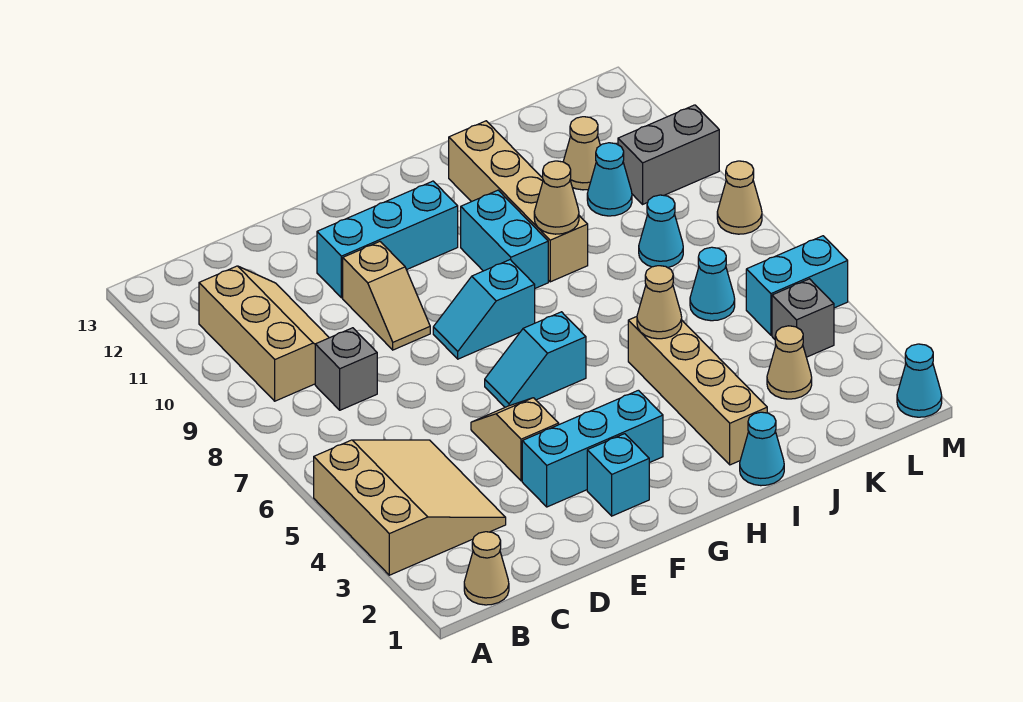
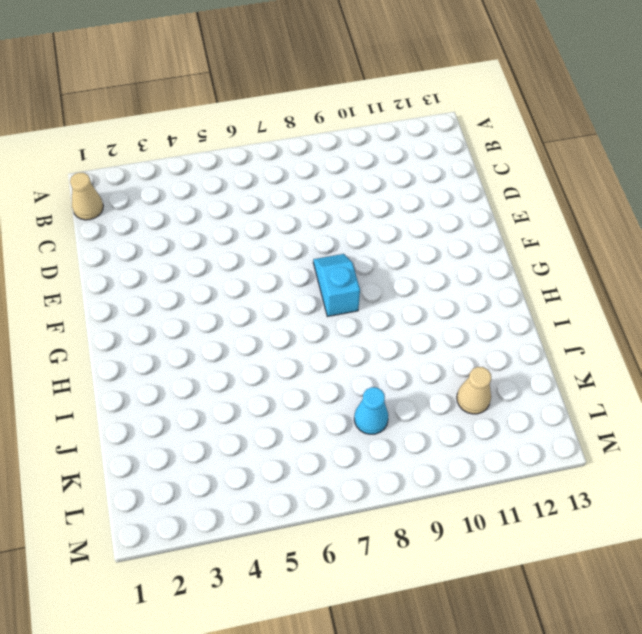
none -> tan slope A3:C5 level 1 top A
none -> tan slope B9:C11 level 1 top B
none -> grey brick C8 level 1

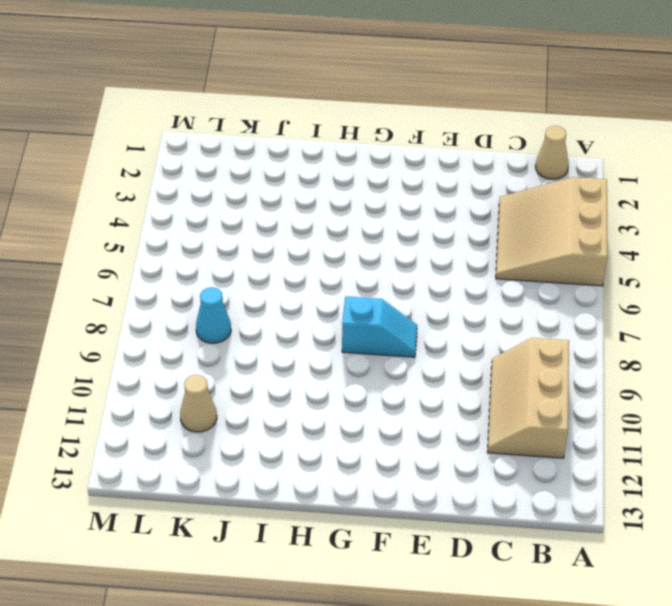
none -> grey brick C8 level 1
none -> cyan brick E3:G3 level 1
none -> tan slope E4:E5 level 1 top 4

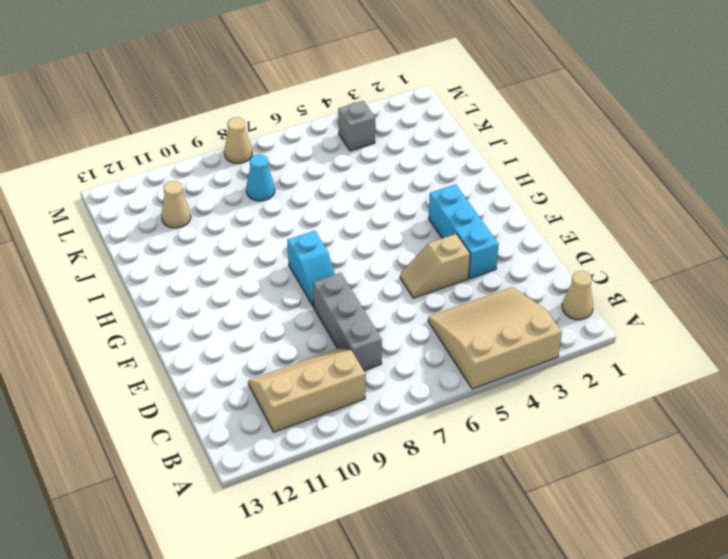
grey brick C8:E8 level 1 -> grey brick C8 level 1
none -> tan slope E9:E10 level 1 top 10
none -> cyan brick E11:G11 level 1
none -> cyan brick F2 level 1

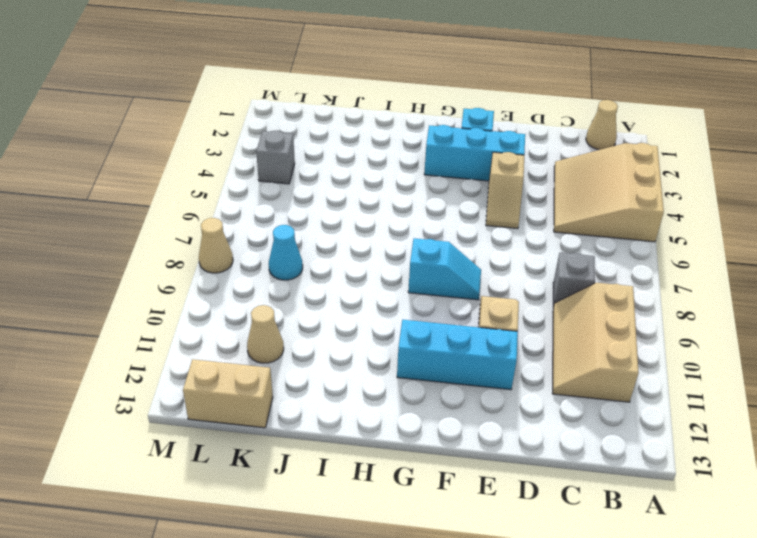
tan brick K13:L13 level 1 -> none
none -> cyan slope F6:G6 level 1 top G
none -> cyan brick H9:H10 level 1
none -> cyan cone I1 level 1

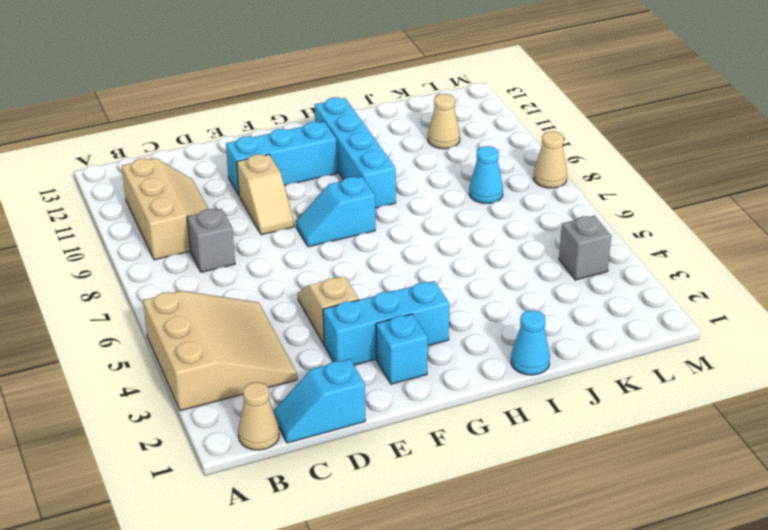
cyan slope C1:D1 level 1 top D -> cyan slope F6:G6 level 1 top G
cyan brick H9:H12 level 1 -> cyan brick H9:H10 level 1
none -> tan brick I2:I5 level 1
none -> tan brick I9:I12 level 1
none -> tan cone K3 level 1

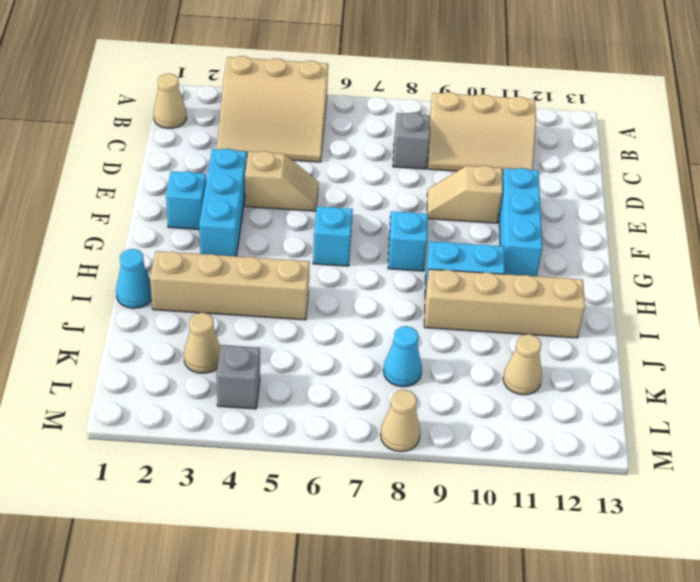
none -> cyan cone K6 level 1
none -> cyan cone K10 level 1
none -> cyan brick L5:M5 level 1

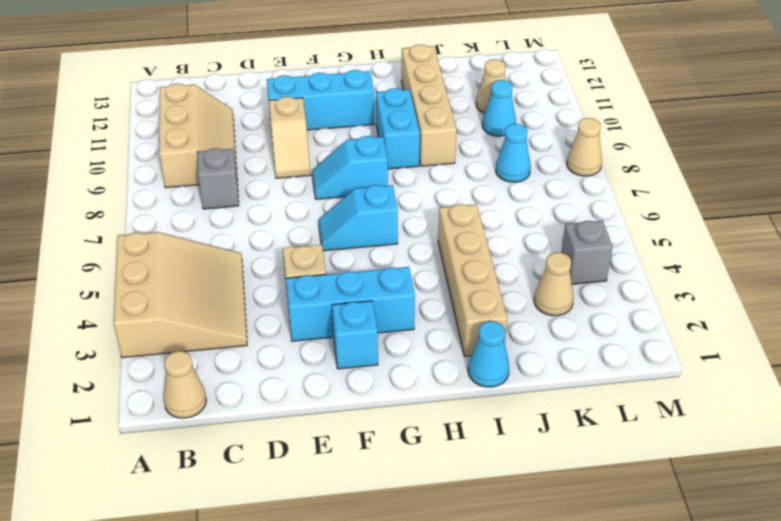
none -> cyan cone K6 level 1
none -> cyan brick L5:M5 level 1
none -> grey brick L10:M10 level 1

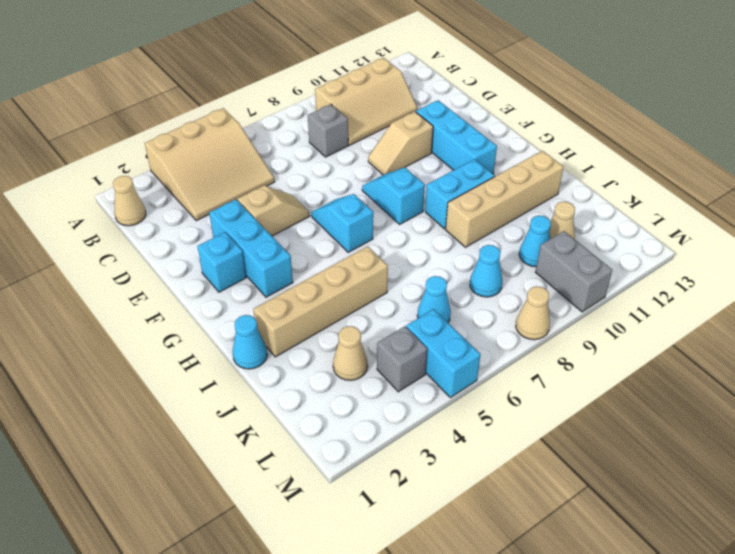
none -> cyan cone M1 level 1
none -> tan cone I5 level 2
none -> tan cone I9 level 2

